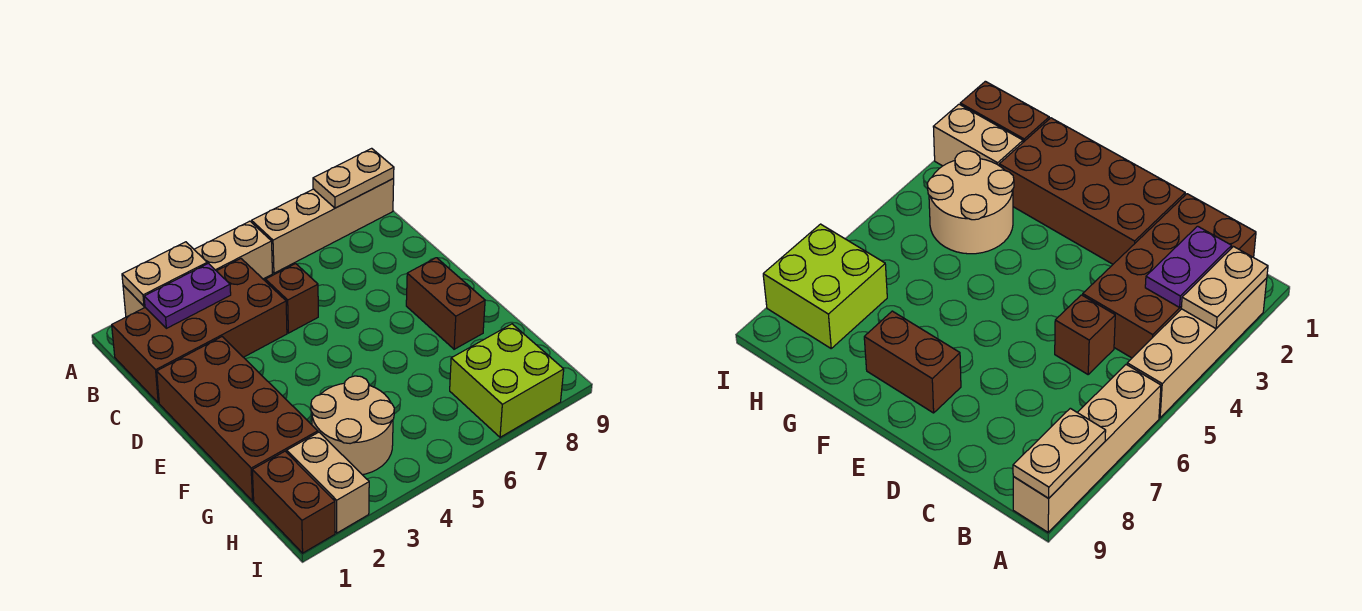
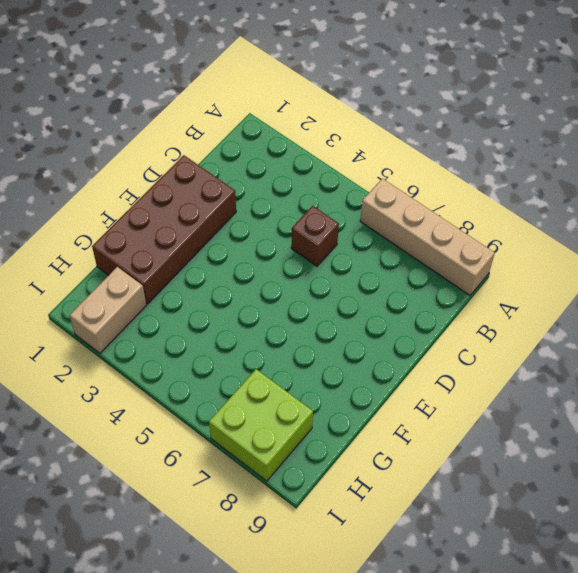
none -> tan brick A2:A5 level 1
none -> brown brick B1:C4 level 1
none -> brown brick E8:F8 level 1

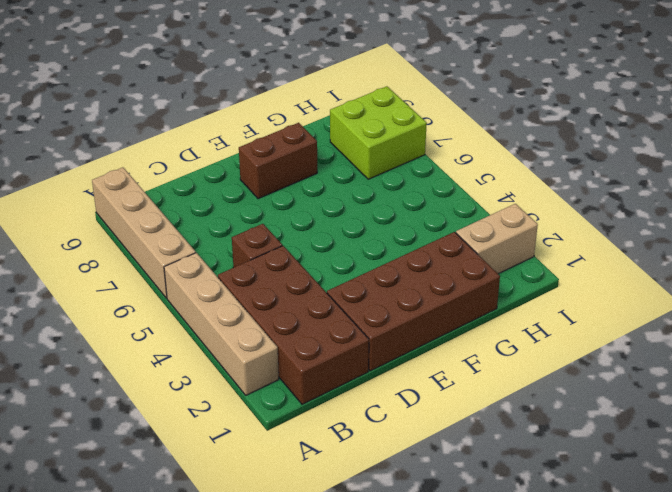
none -> tan round brick G3:H4 level 1
none -> brown brick H1:I1 level 1
none -> tan plate A2:A3 level 2

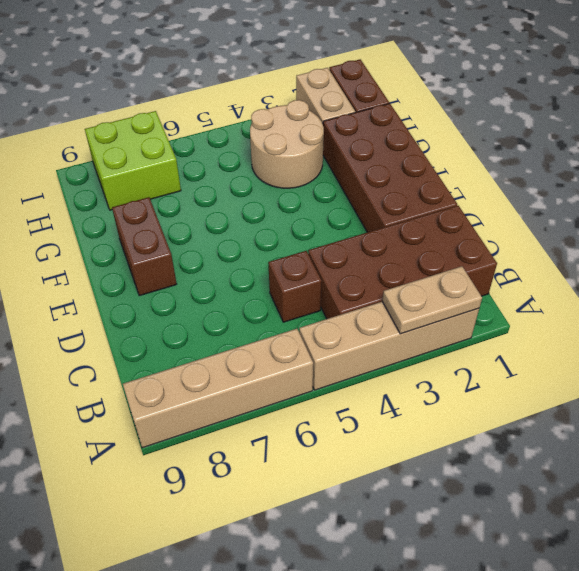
none -> tan plate A8:A9 level 2
none -> purple plate B2:B3 level 2

